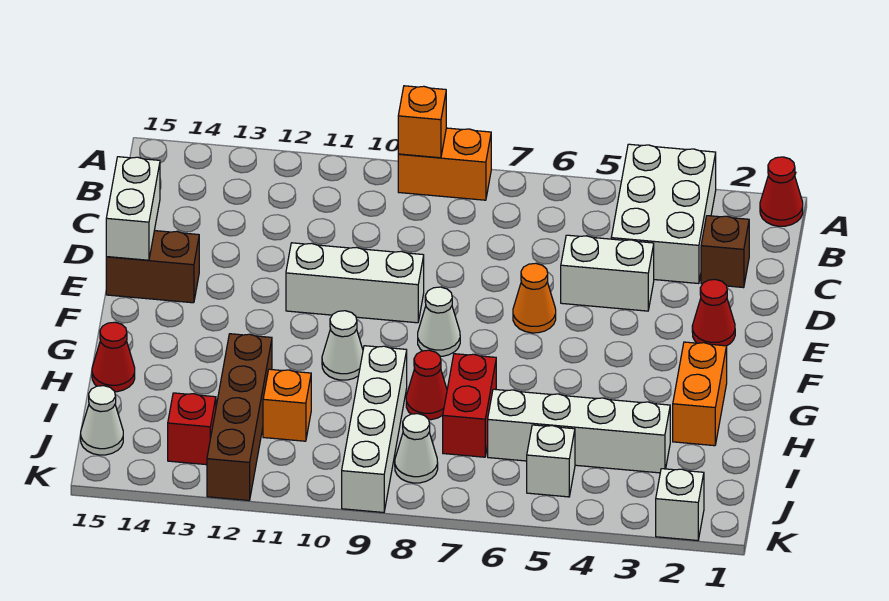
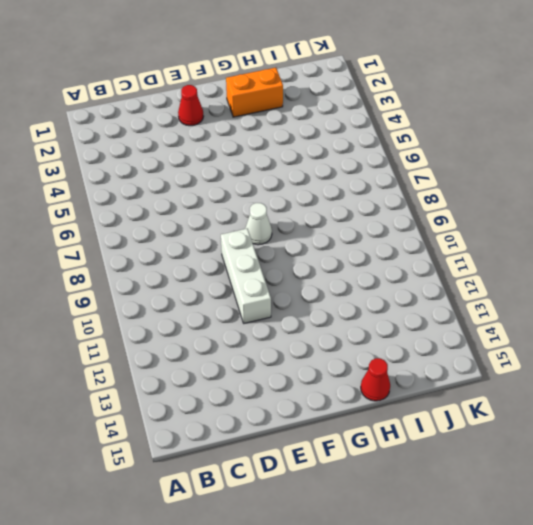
none -> red cone A1 level 1
none -> white brick A3:C4 level 1
none -> orange brick A8:A9 level 1

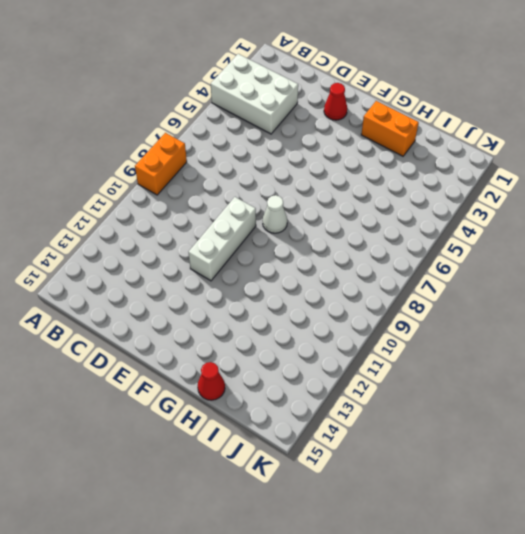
none -> red cone A1 level 1
none -> brown brick C2 level 1
none -> white brick D4:D5 level 1

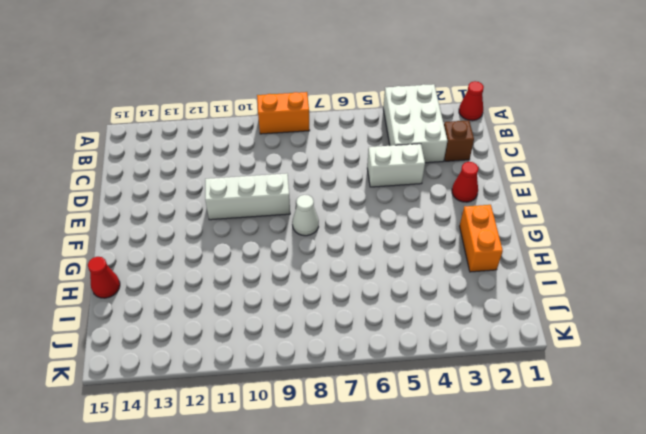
none -> orange cone E6 level 1
none -> brown brick E14:E15 level 1
none -> white cone G10 level 1

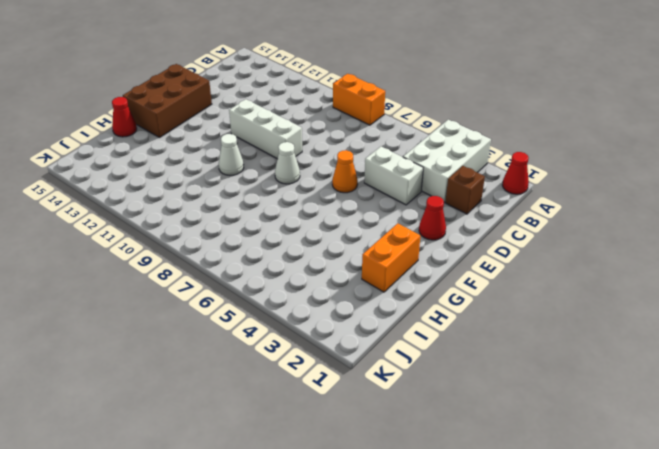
brown brick E14:G15 level 1 -> brown brick E14:E15 level 1
none -> red brick H7:I7 level 1
none -> red cone H8 level 1
none -> white brick H9:K9 level 1

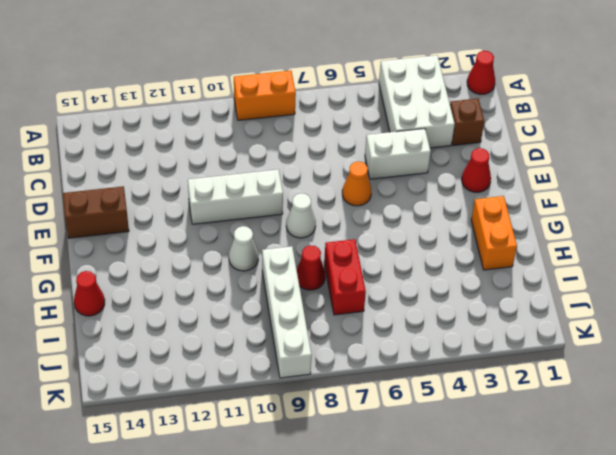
none -> brown brick H12:K12 level 1
none -> white brick I3:I6 level 1
none -> orange brick I11 level 1

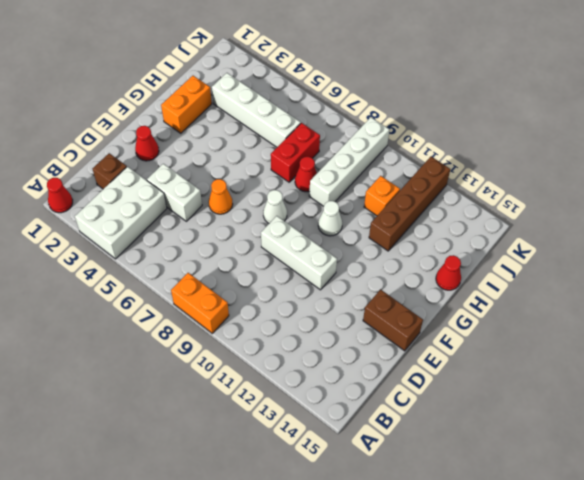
none -> white brick J5 level 1
none -> white cone J8 level 1
none -> red brick J13 level 1

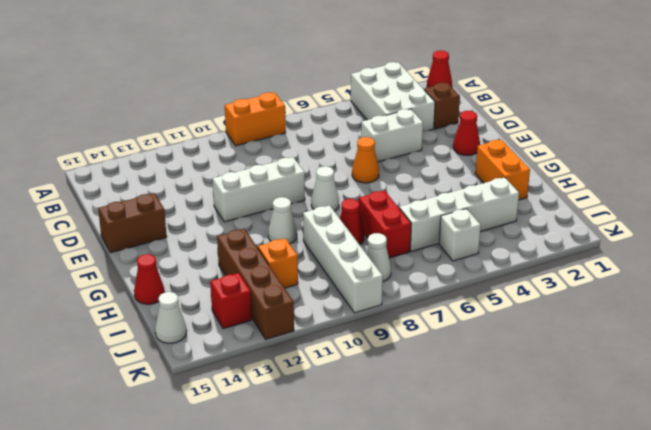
none -> white brick K2 level 1
none -> orange brick A9 level 2
none -> white brick D15:E15 level 2

